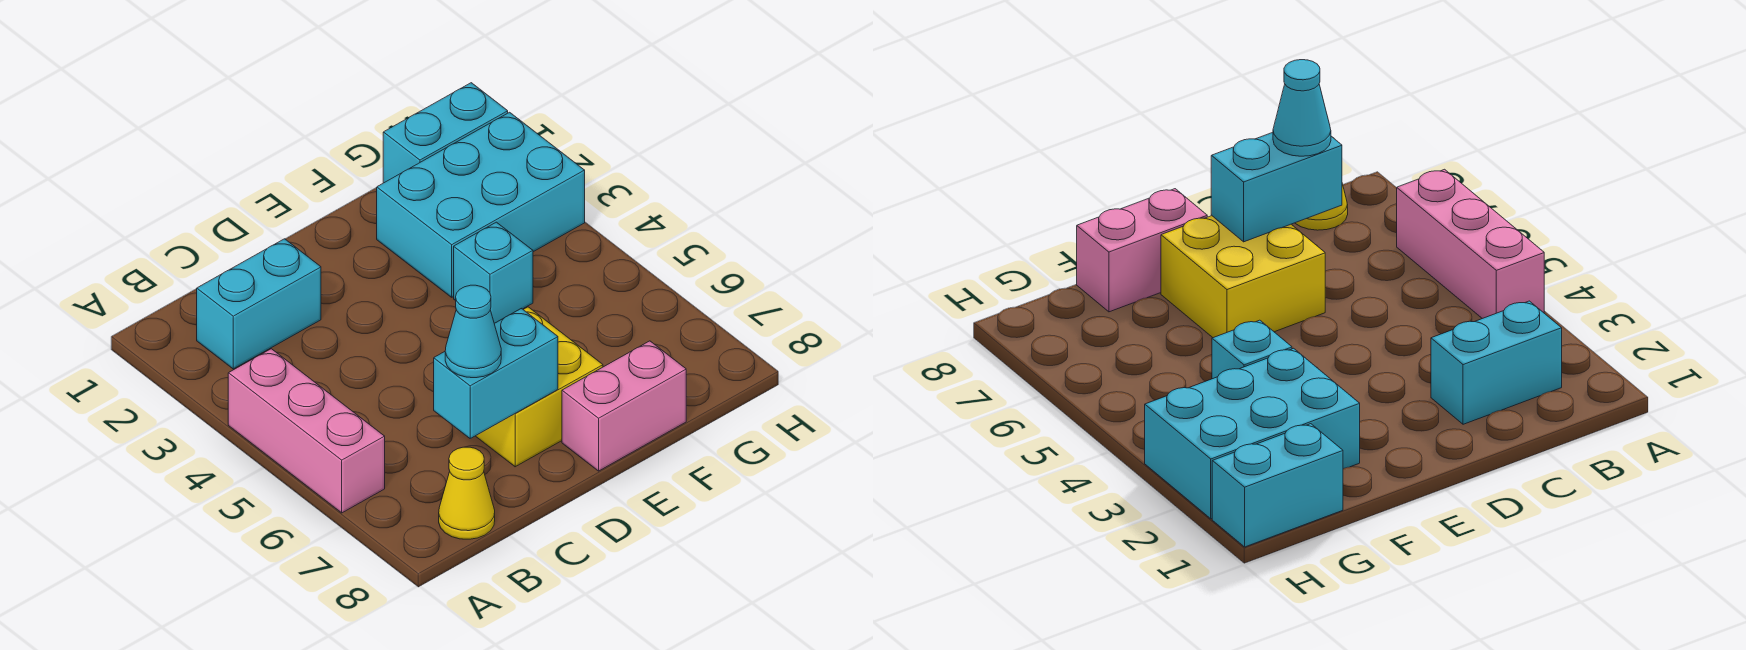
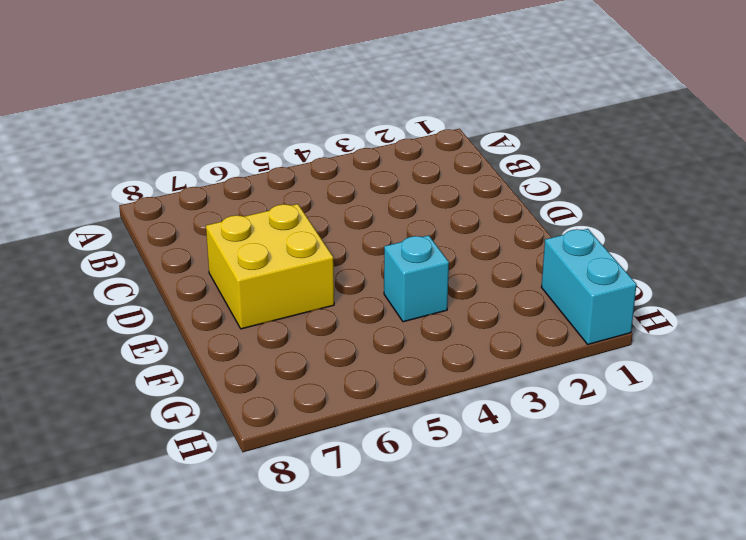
none -> pink brick A4:A6 level 1
none -> cyan brick B2:C2 level 1

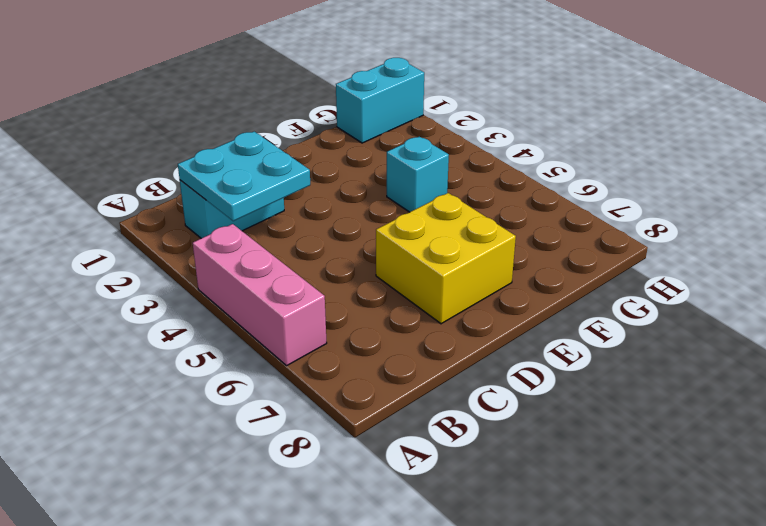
cyan plate B2:C3 level 2 -> none
none -> yellow cone B8 level 1
none -> pink brick E8:F8 level 1

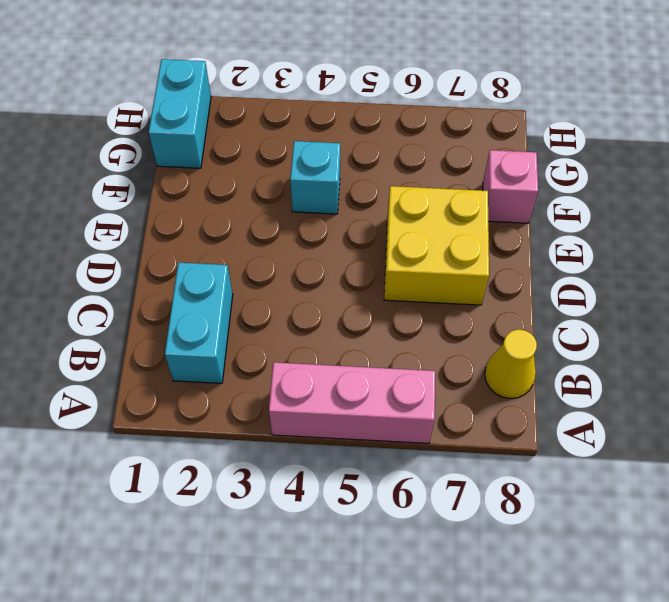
pink brick F8 level 1 -> pink brick E8:F8 level 1
none -> cyan brick F2:H3 level 1
none -> cyan brick C7:D7 level 2

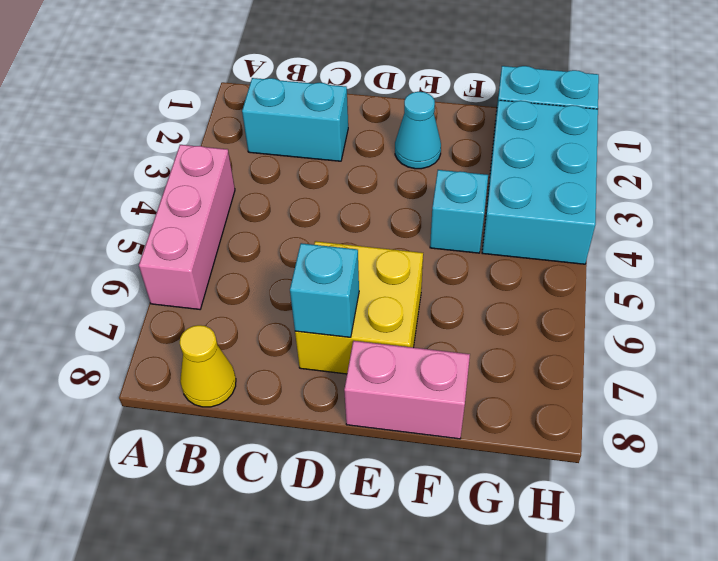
cyan brick D7 level 2 -> cyan brick C7:D7 level 2
cyan cone E2 level 1 -> cyan cone C7 level 3
cyan brick G2:H4 level 1 -> cyan brick F2:H3 level 1

